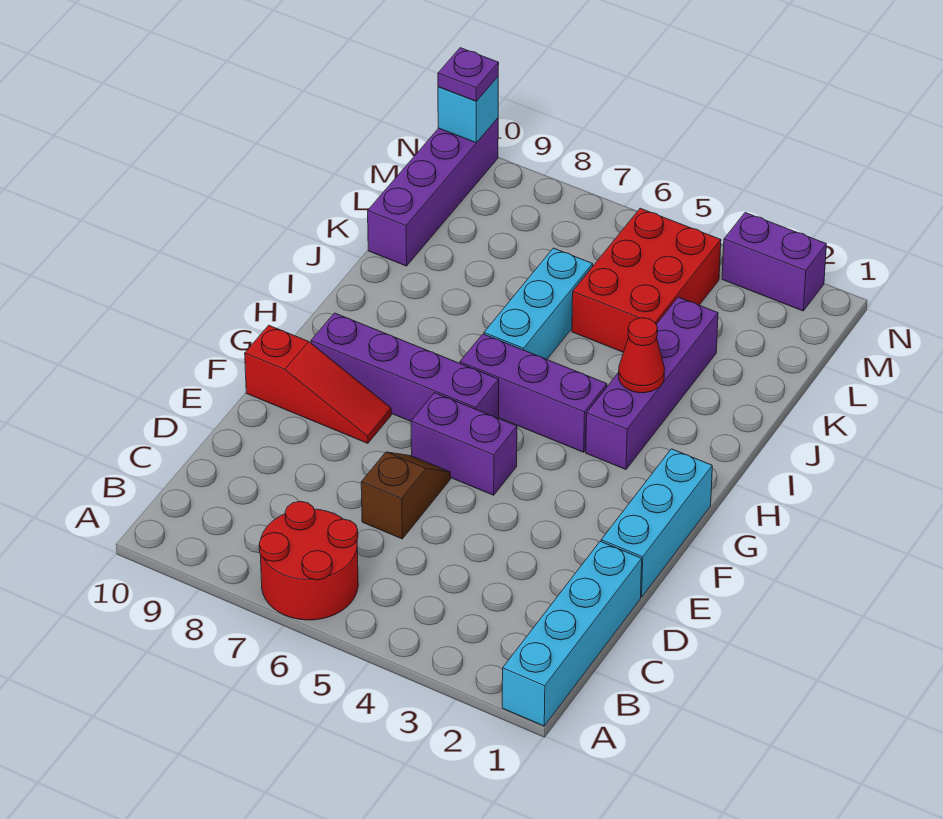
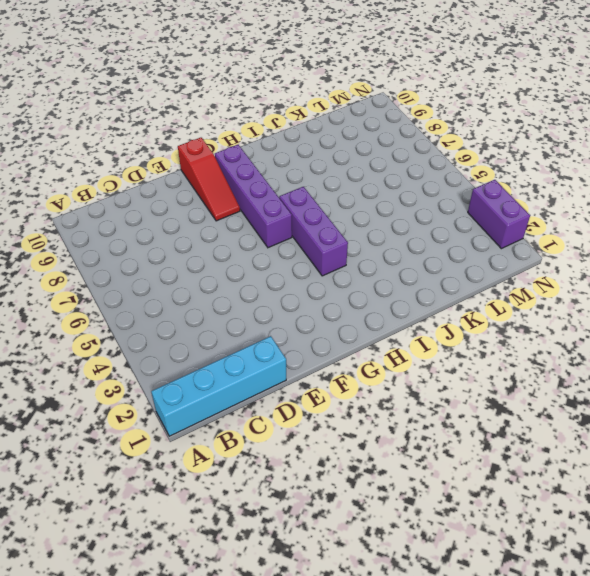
none -> red round brick A6:B7 level 1
none -> brown slope D6:E6 level 1 top D
none -> cyan brick E1:G1 level 1

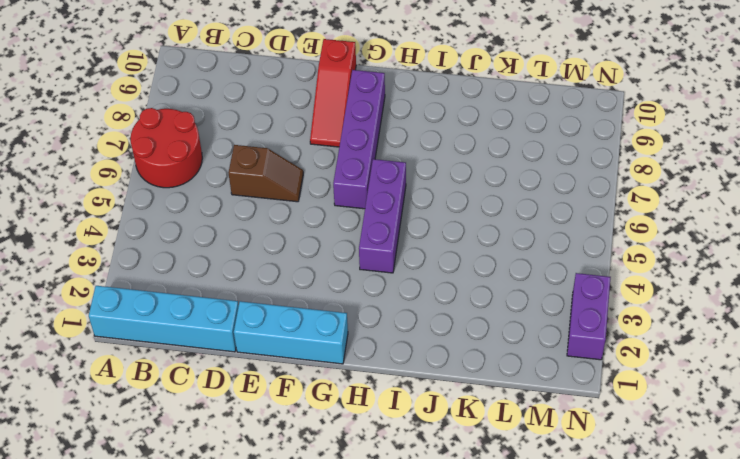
none -> purple brick F5:F6 level 1
none -> purple brick H3:K3 level 1
none -> cyan brick I6:K6 level 1

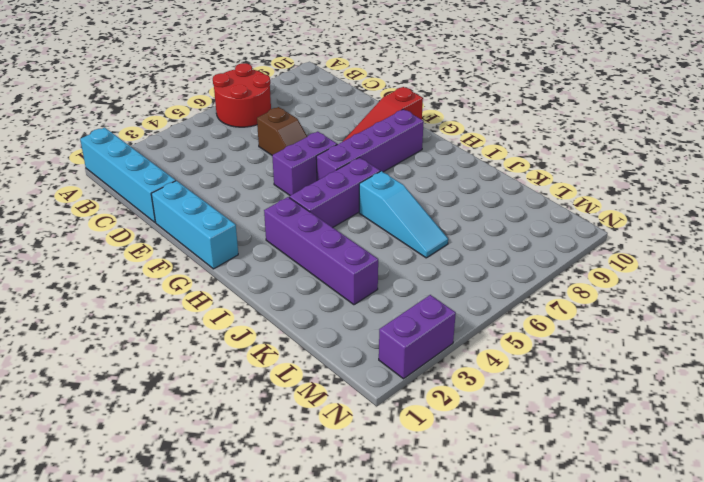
cyan slope I6:K6 level 1 top I -> cyan brick I6:K6 level 1
none -> red brick K4:M5 level 1
none -> purple brick K10:N10 level 1
none -> red cone I3 level 2

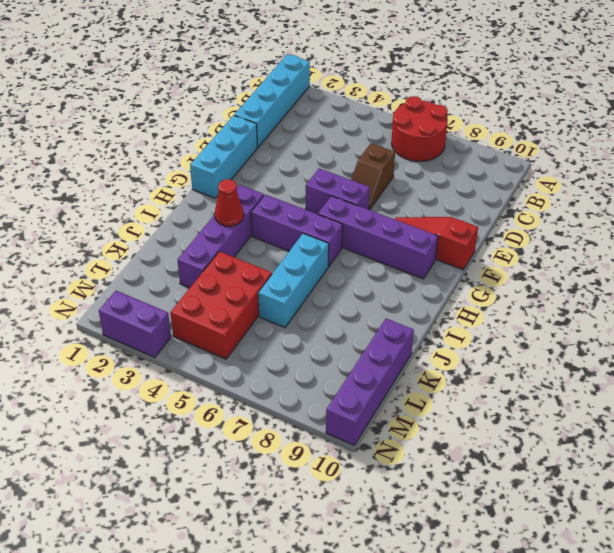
none -> cyan brick N10 level 2
none -> purple plate N10 level 3

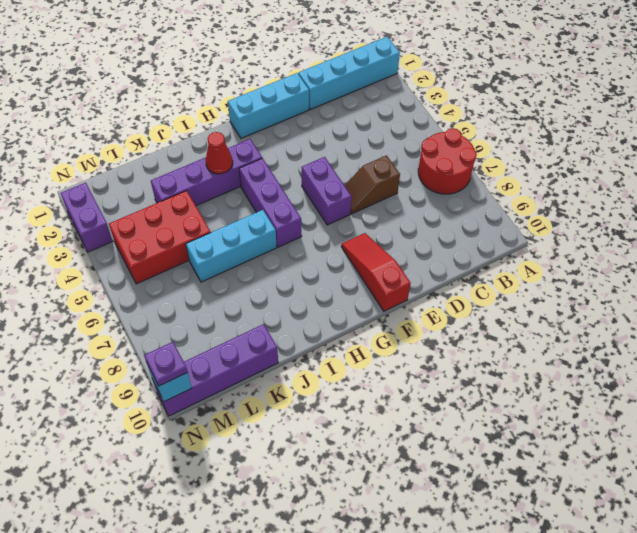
none -> purple brick G6:G9 level 1

